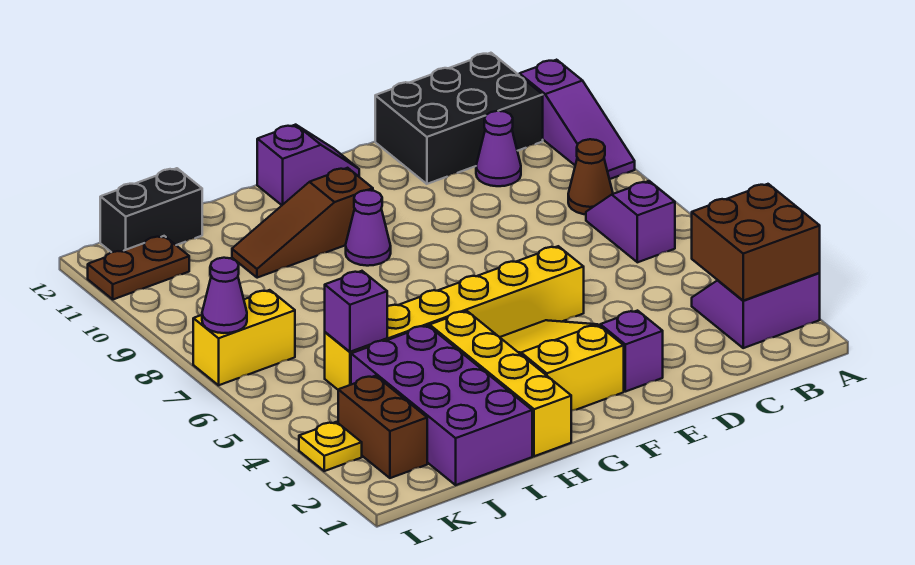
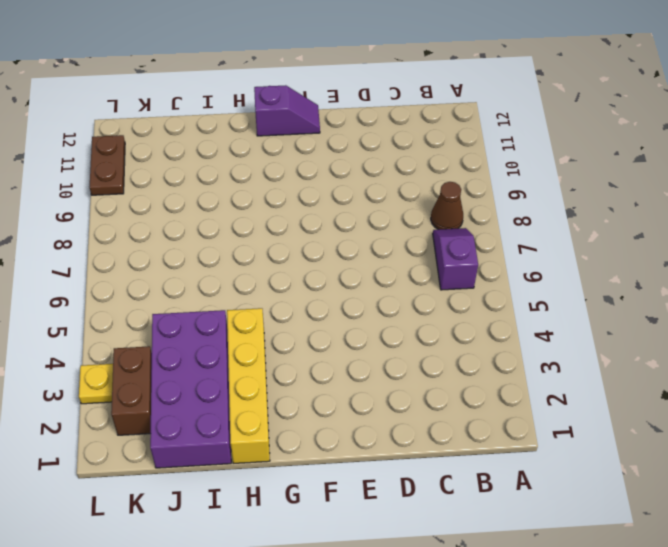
brown plate L10:L11 level 1 -> brown plate K11:L11 level 1
none -> purple slope A2:B3 level 1 top 2
none -> purple slope A9:A11 level 1 top 11
none -> black brick B11:D12 level 1

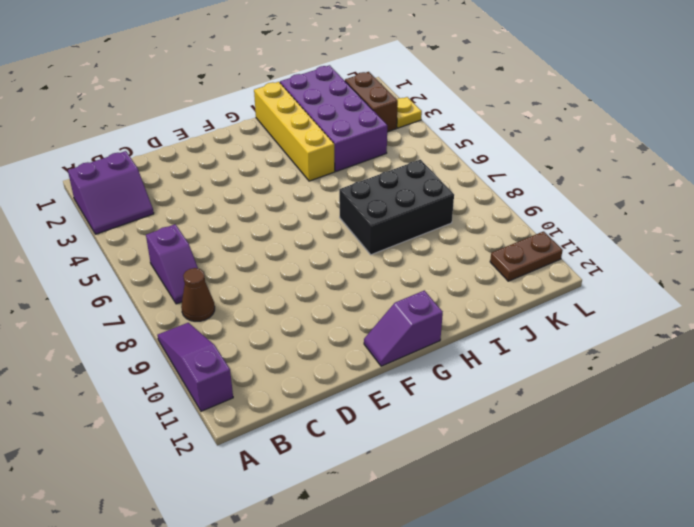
black brick H7:J8 level 1 -> black brick B11:D12 level 1
none -> purple cone C10 level 1
none -> purple brick E2 level 1
none -> yellow brick E5:J5 level 1

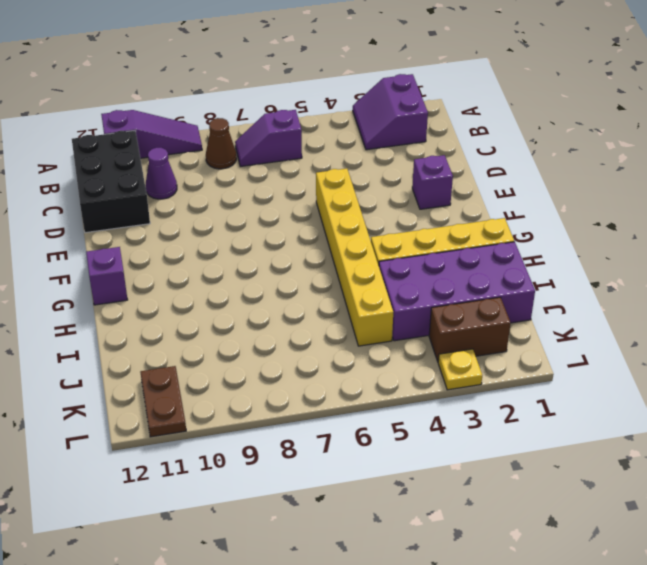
none -> yellow slope F2:G4 level 1 top 2
none -> purple cone G9 level 1
none -> brown slope G10:I10 level 1 top G

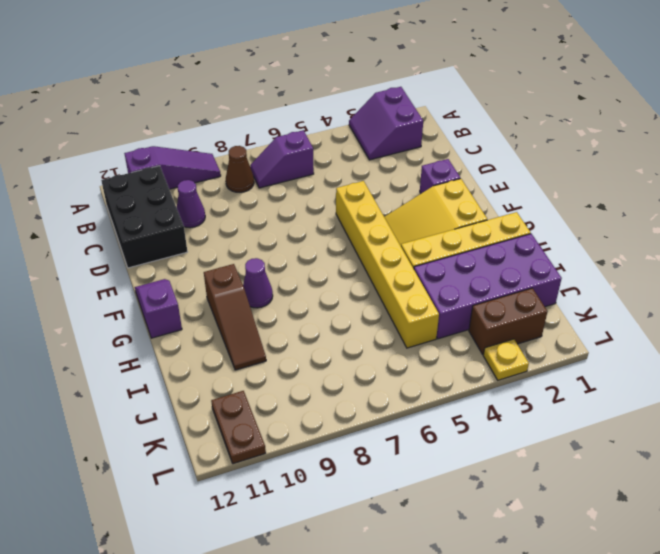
none -> black brick J12:K12 level 1
none -> yellow brick K7:L7 level 1
none -> brown brick A2:B3 level 2

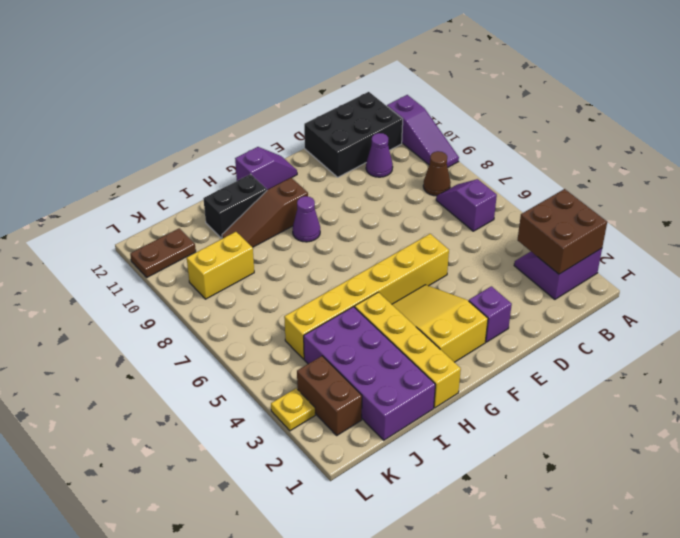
black brick H11:I11 level 1 -> black brick J12:K12 level 1
yellow brick J9:K9 level 1 -> yellow brick K7:L7 level 1
none -> purple brick J5 level 2
none -> purple cone L7 level 2

